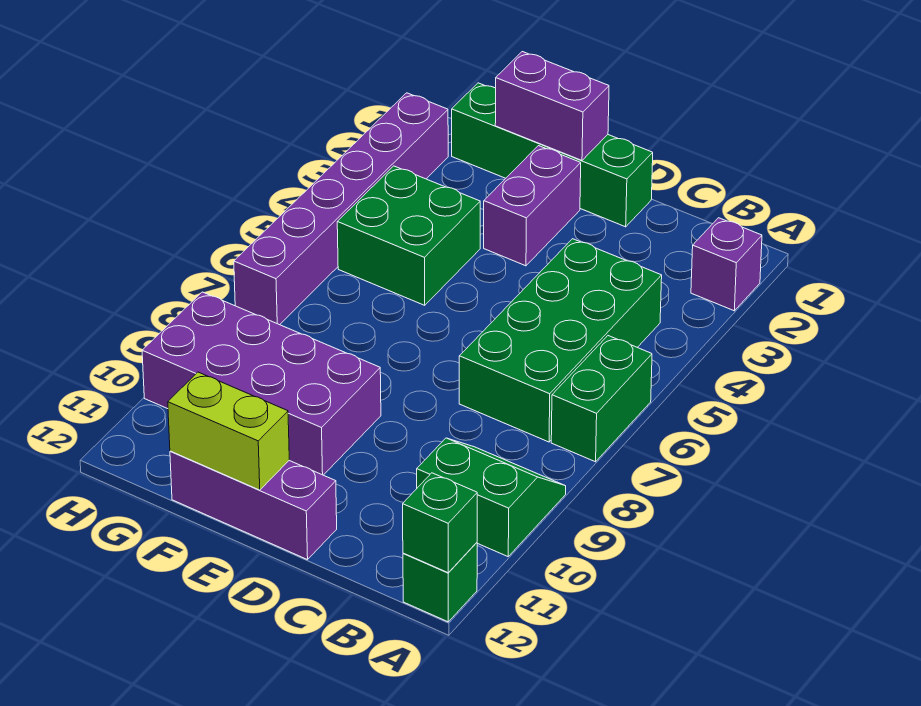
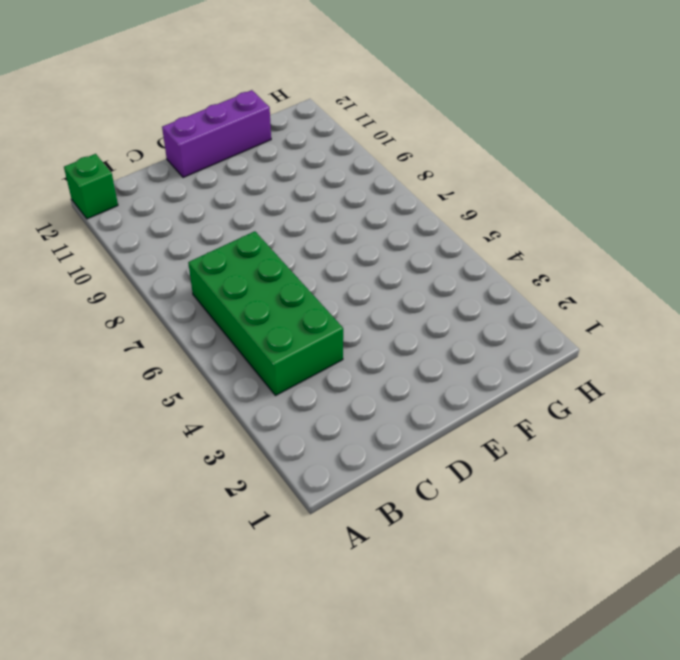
none -> purple brick A2 level 1
none -> green brick A6:A7 level 1
none -> green slope A9:B10 level 1 top 10

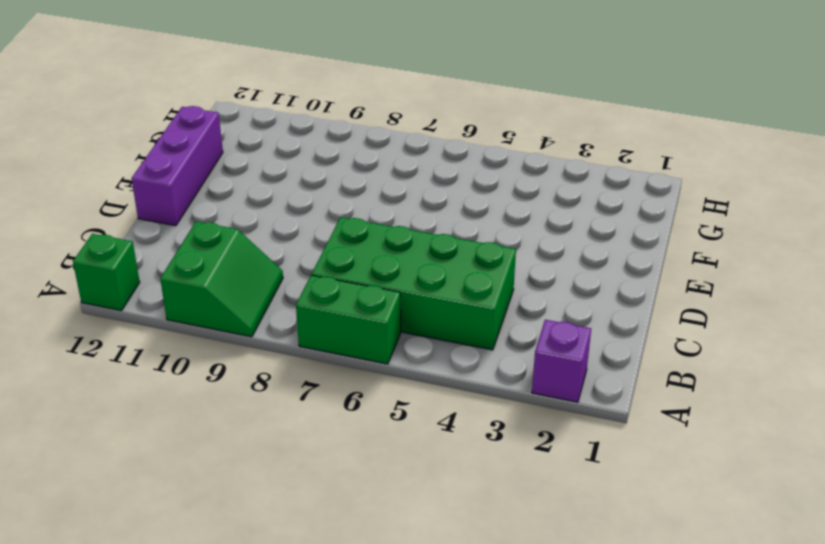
none -> green brick D1:G1 level 1
none -> purple brick E2:E3 level 1
none -> purple brick E9:H10 level 1

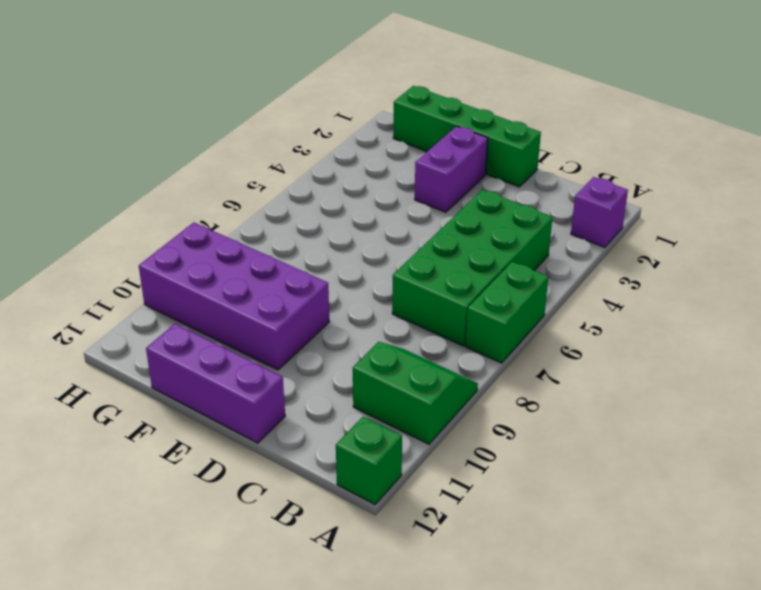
none -> green brick F4:G5 level 1
none -> purple brick H2:H7 level 1
none -> green brick A12 level 2

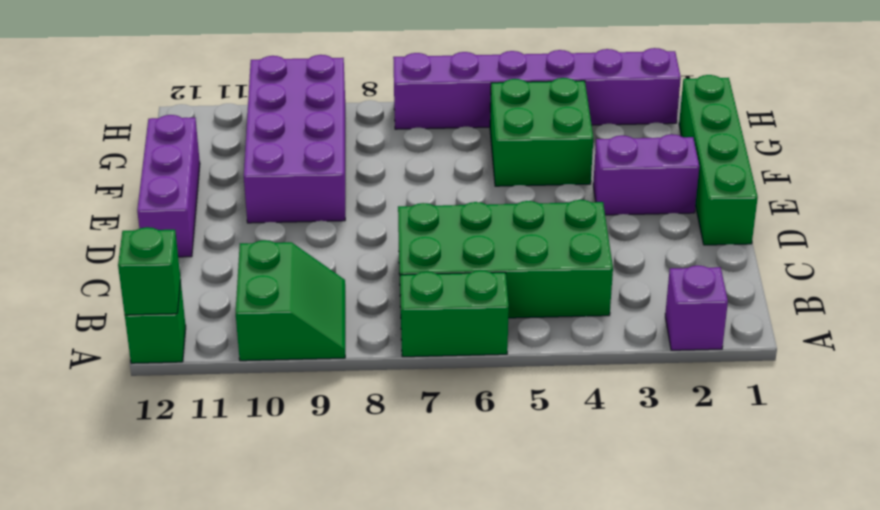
none -> purple brick E1:F1 level 2
none -> lime brick E12:F12 level 2

